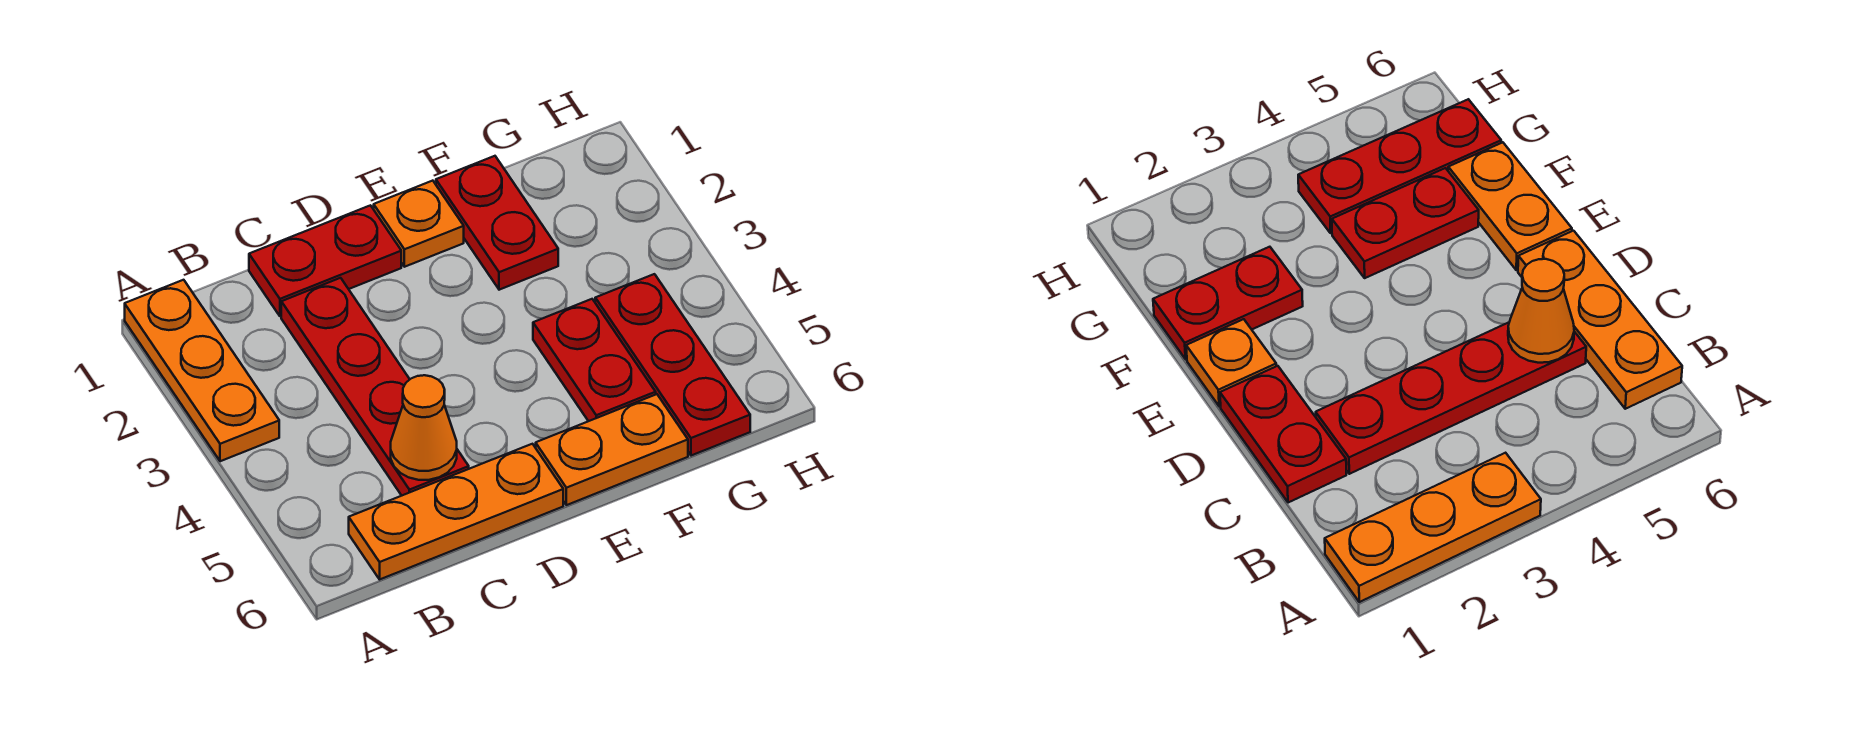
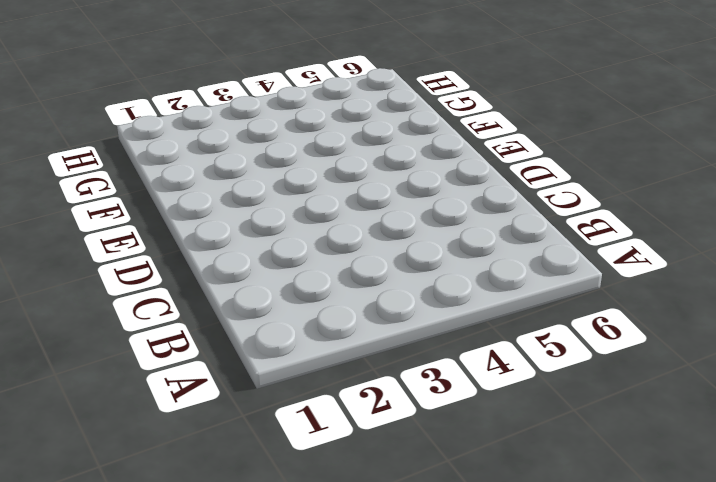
none -> orange plate A1:A3 level 1
none -> orange plate B6:D6 level 1

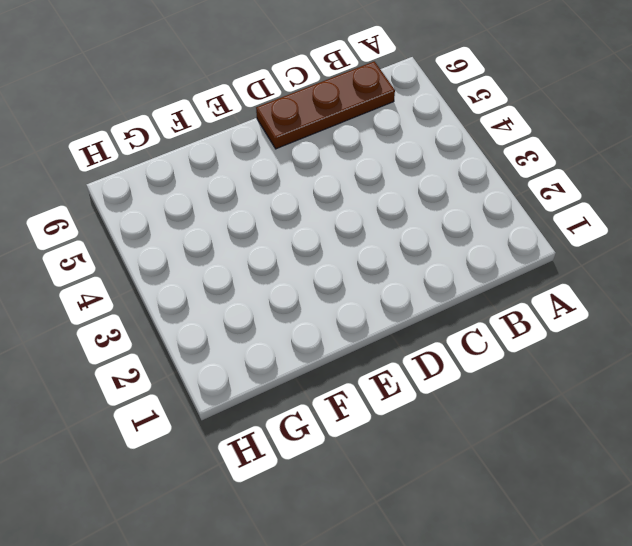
brown plate B6:D6 level 1 -> orange plate B6:D6 level 1
none -> orange plate A1:A3 level 1
none -> red plate C1:D1 level 1

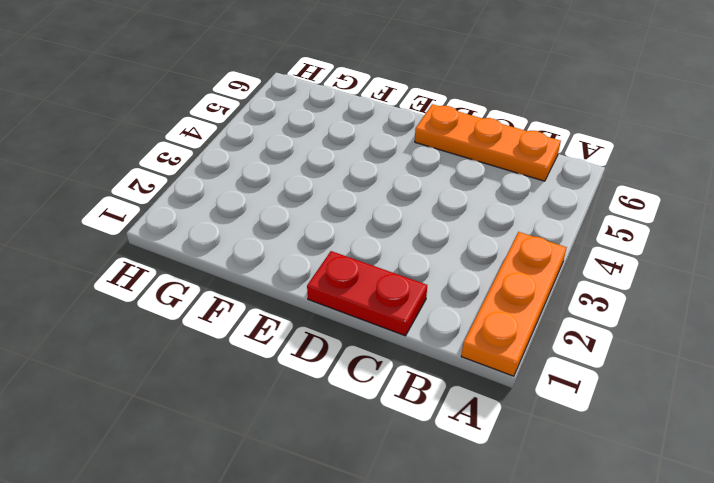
none -> red plate C2:C5 level 1
none -> orange plate E1 level 1

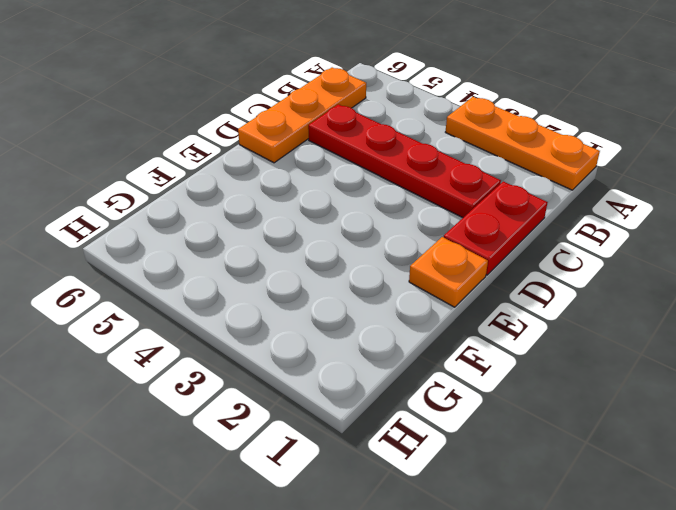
none -> orange plate E6:F6 level 1
none -> red plate F1:F2 level 1

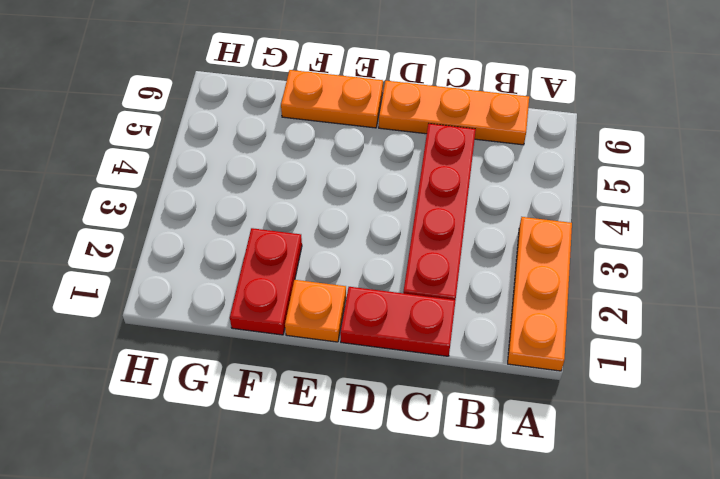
none -> red plate F4:F5 level 1
none -> red plate G4:G6 level 1

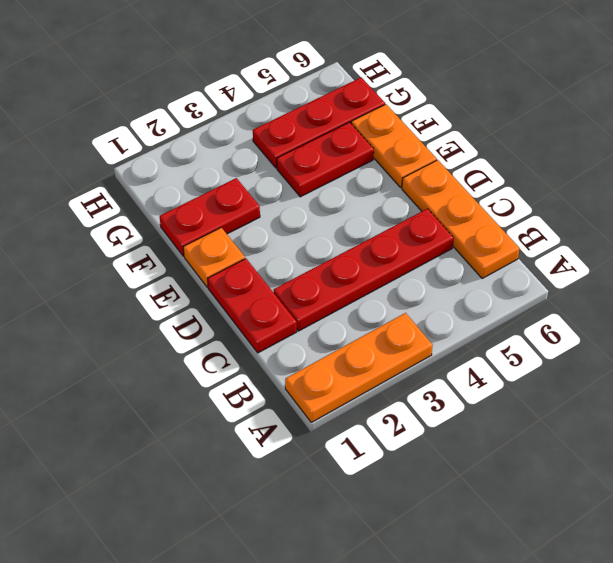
none -> orange cone C5 level 2

